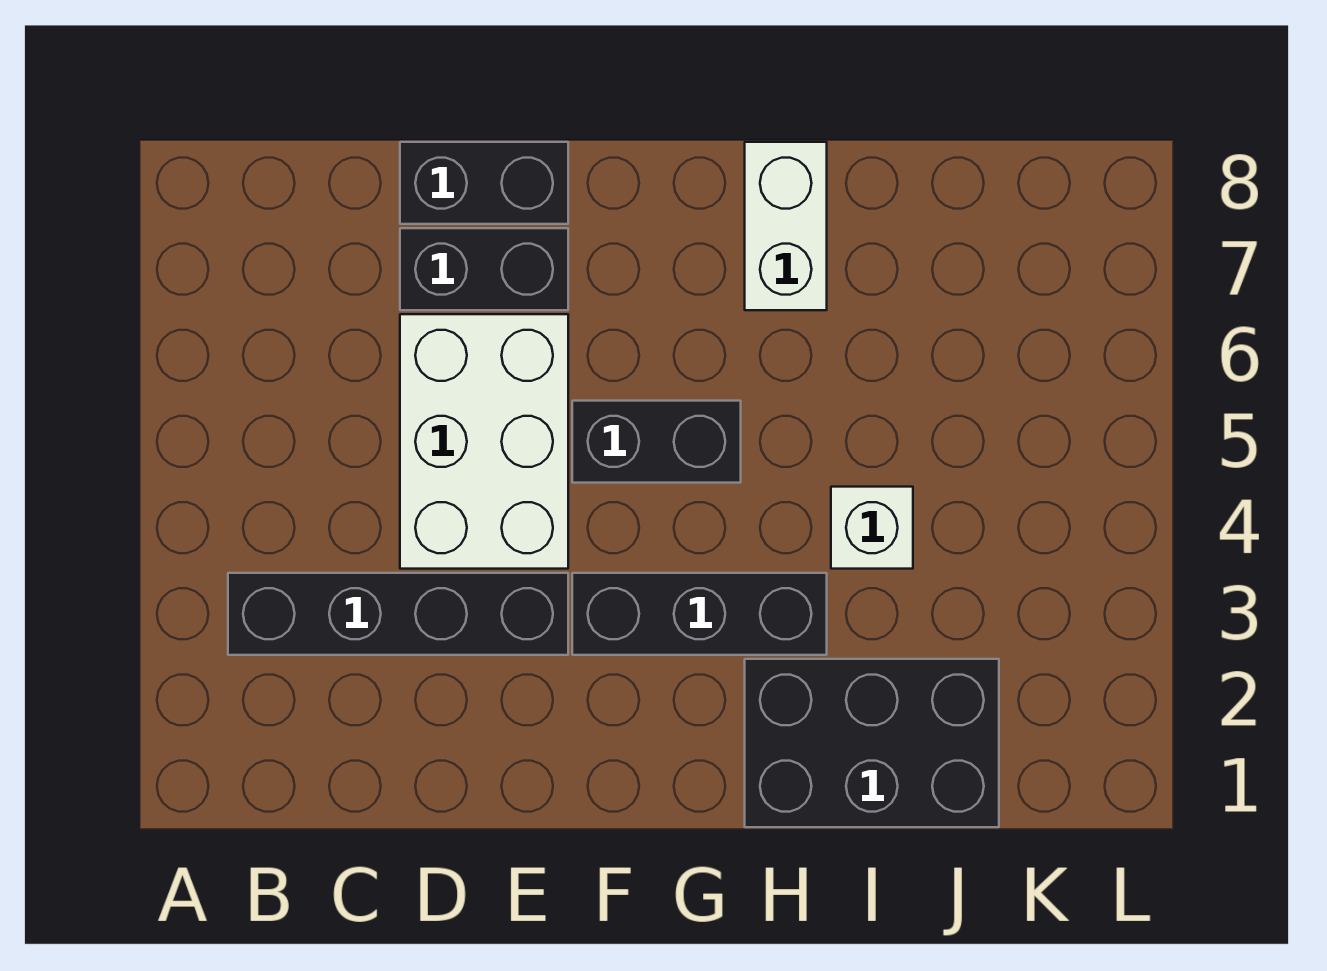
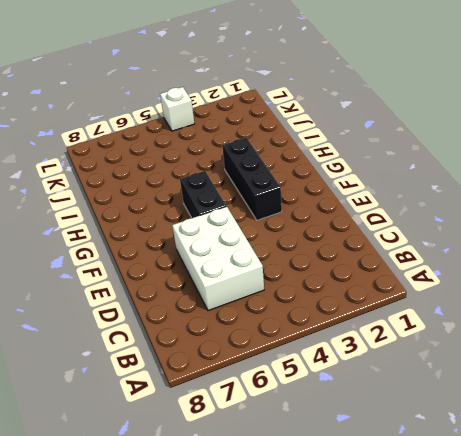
white brick C5:E6 level 1 -> white brick D4:E6 level 1
white brick L4 level 1 -> white brick I4 level 1
none -> black brick B3:E3 level 1
none -> black brick D7:E7 level 1

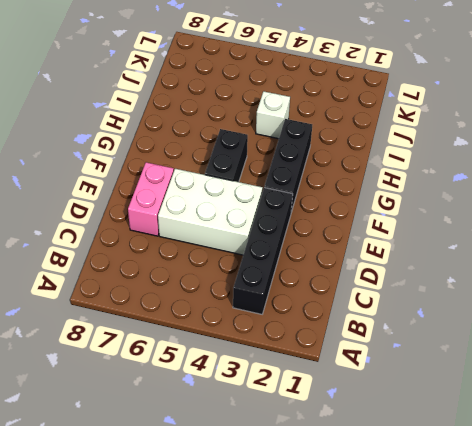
pink brick D7:E7 level 1 -> black brick D7:E7 level 1
none -> black brick D8:E8 level 1
none -> black brick H1:J2 level 1

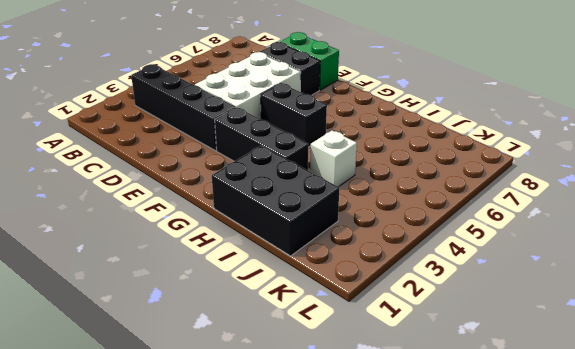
green brick D8:E8 level 1 -> black brick D8:E8 level 1
none -> white brick H7:H8 level 1

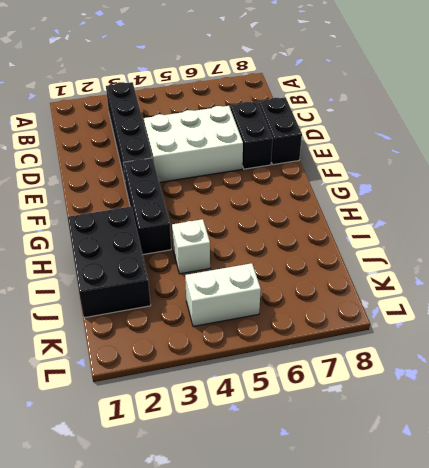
white brick K4:K5 level 1 -> white brick H7:H8 level 1
none -> black brick F5:G5 level 1

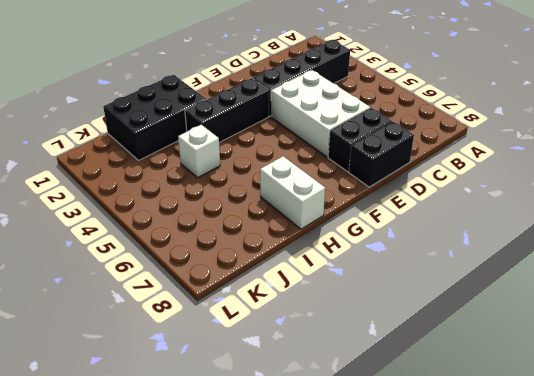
none -> black brick F5:G5 level 1

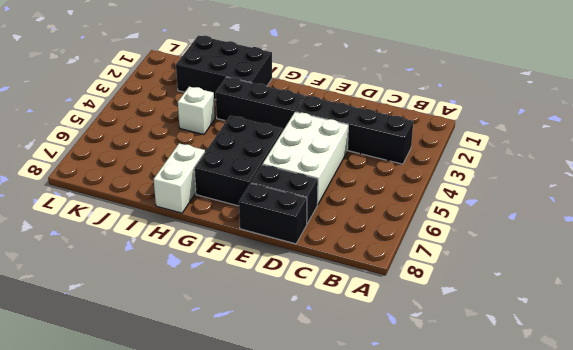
black brick F5:G7 level 1 -> black brick F5:G5 level 1

